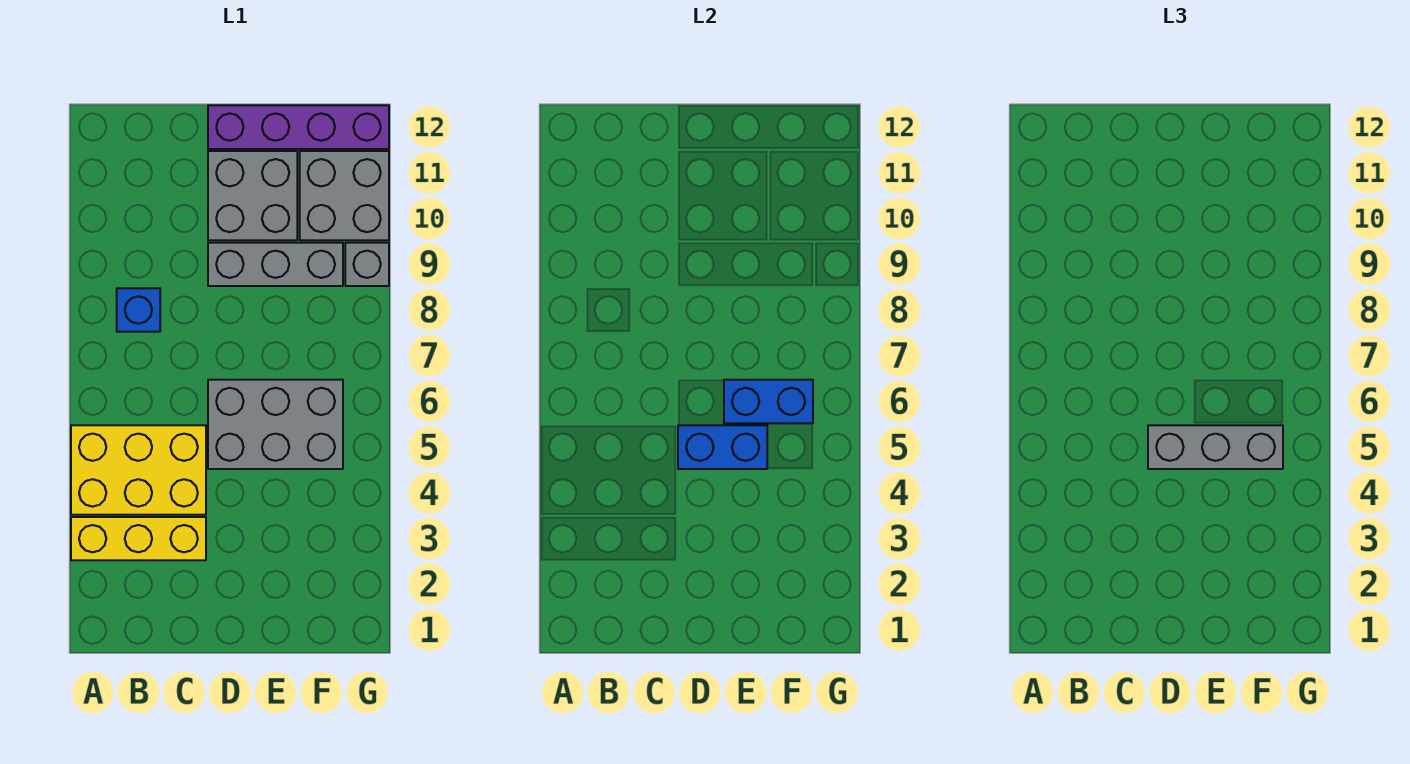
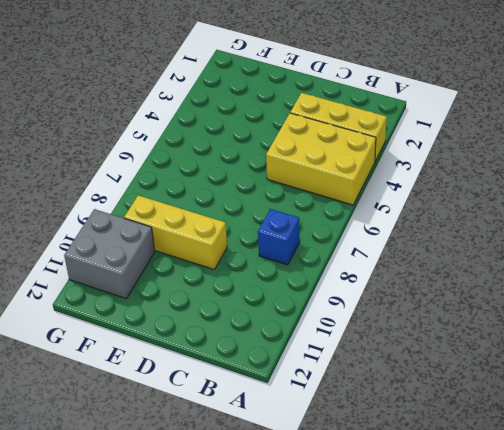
yellow brick D9:F9 level 1 -> grey brick D9:F9 level 1
none -> grey brick D5:F6 level 1
none -> grey brick D10:E11 level 1
none -> purple brick D12:G12 level 1

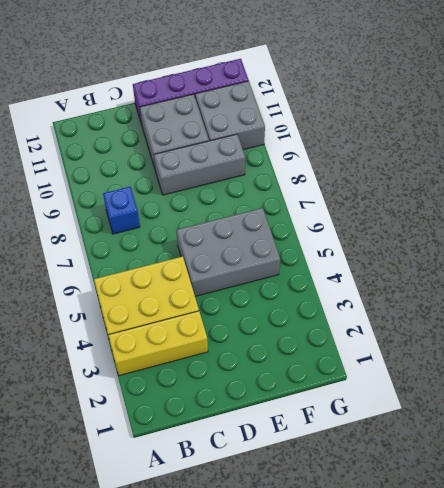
none -> grey brick G9 level 1
none -> blue brick D5:E5 level 2
none -> blue brick E6:F6 level 2

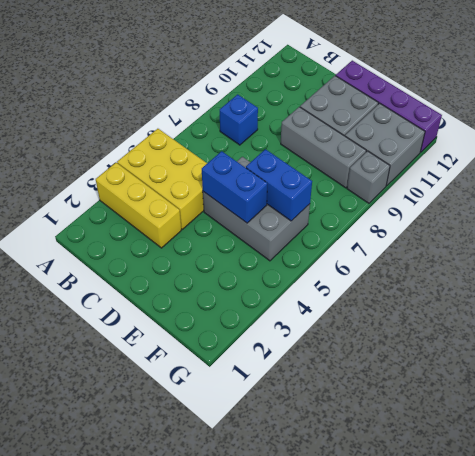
none -> grey brick D5:F5 level 3

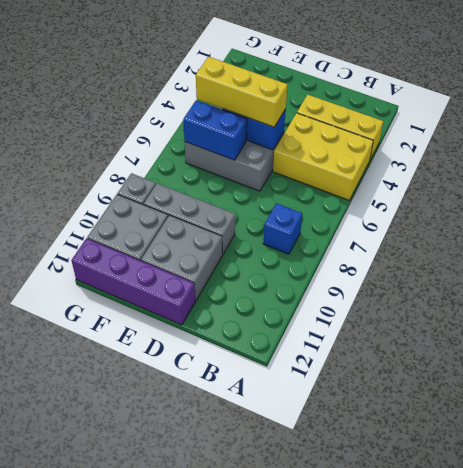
yellow brick D5:F5 level 3 -> grey brick D5:F5 level 3

